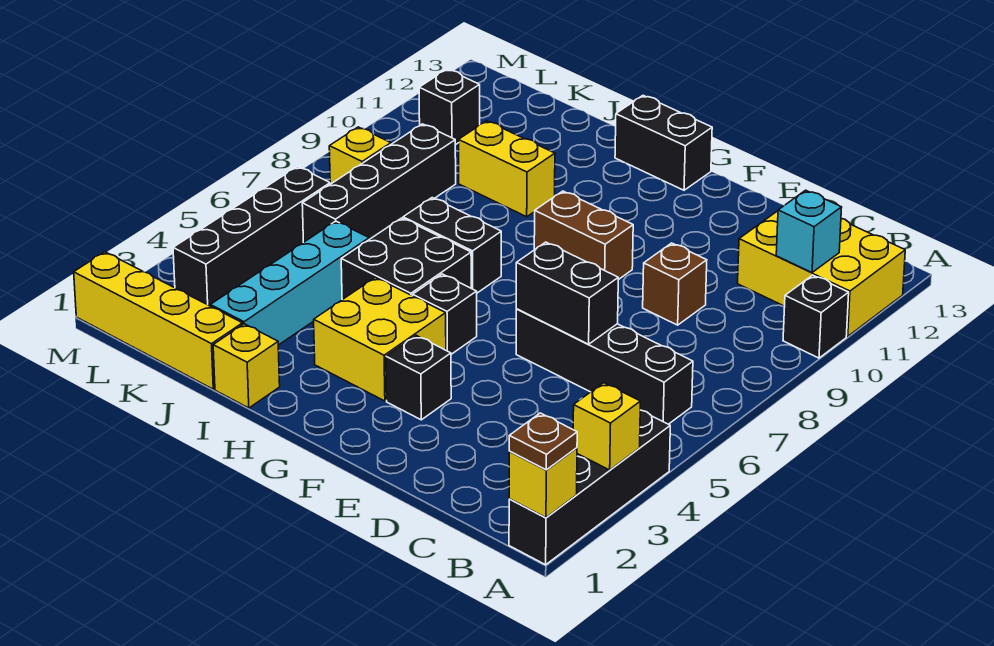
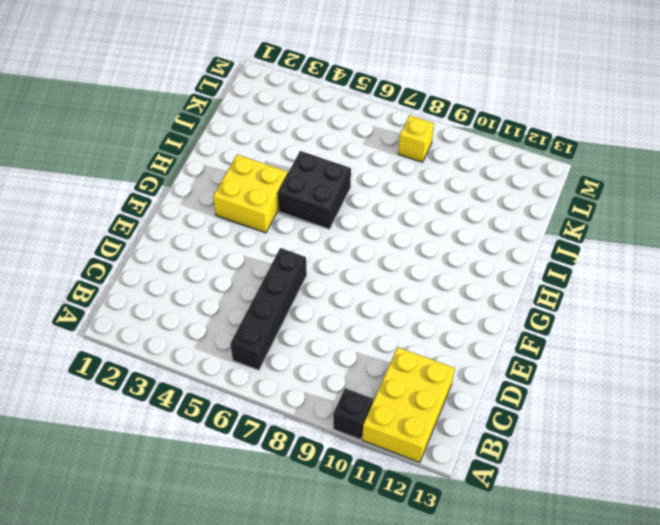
none -> black brick A1:A4 level 1
none -> brown brick D9 level 1
none -> black brick F3 level 1

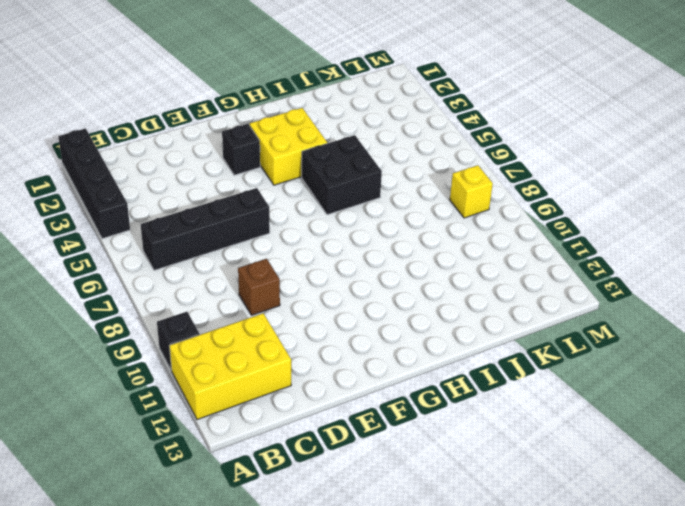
none -> brown brick F9:G9 level 1
none -> black brick G5 level 1
none -> black brick G13:H13 level 1

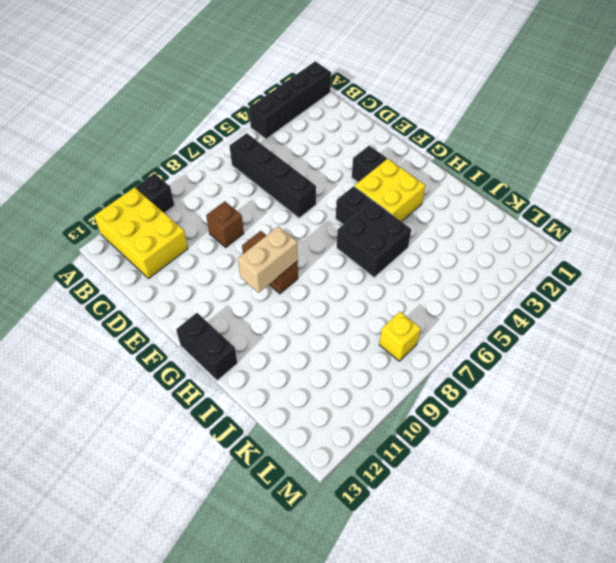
tan brick G9:G10 level 2 -> none
none -> black brick H7:I7 level 1
none -> yellow brick I1 level 1
none -> yellow brick I10:J10 level 1

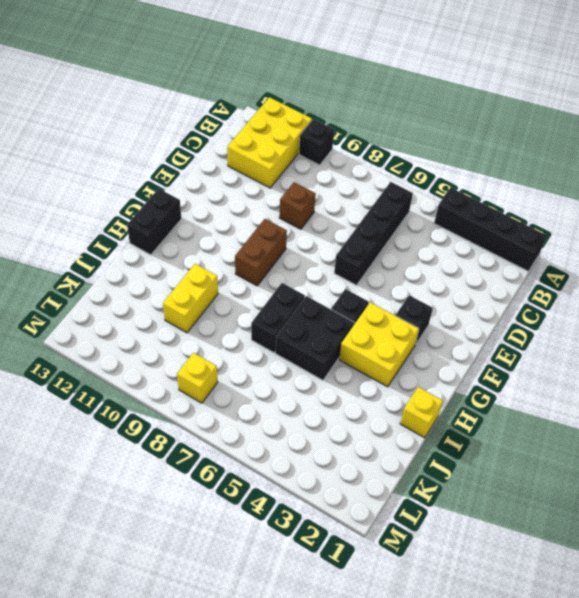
none -> yellow brick J1:M1 level 1
none -> cyan brick J2:J5 level 1
none -> black brick K6:K9 level 1

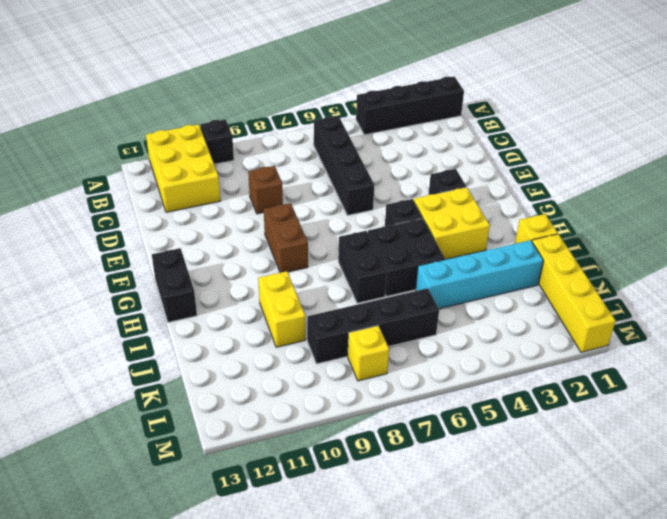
none -> black brick L3:L6 level 1
none -> black brick L11 level 1
none -> yellow brick A1 level 2

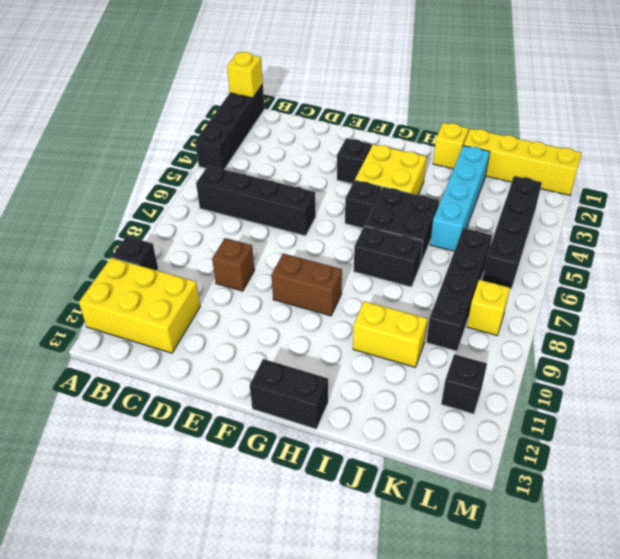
none -> yellow brick A3 level 2
none -> cyan brick B11 level 2
none -> black brick D6:E6 level 2

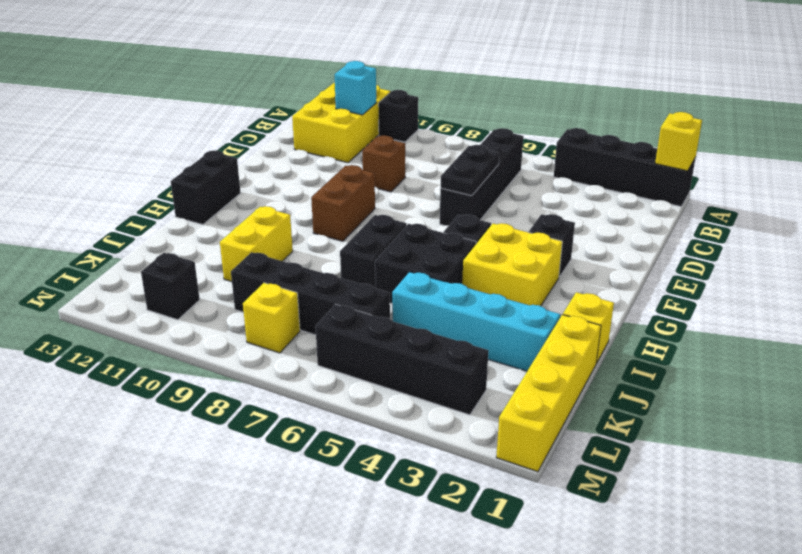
black plate D6:E6 level 2 -> black brick D6:E6 level 2
none -> yellow brick A3 level 2
none -> brown plate A1 level 3

